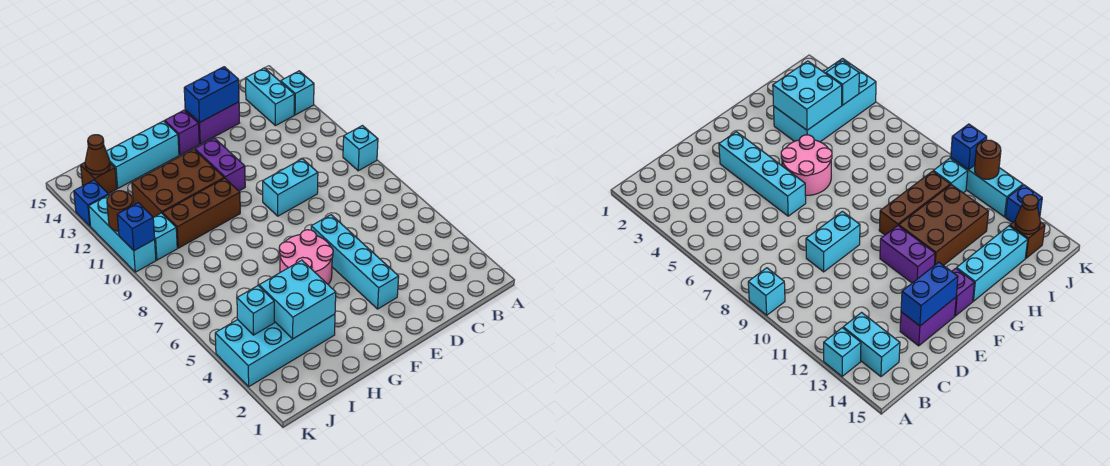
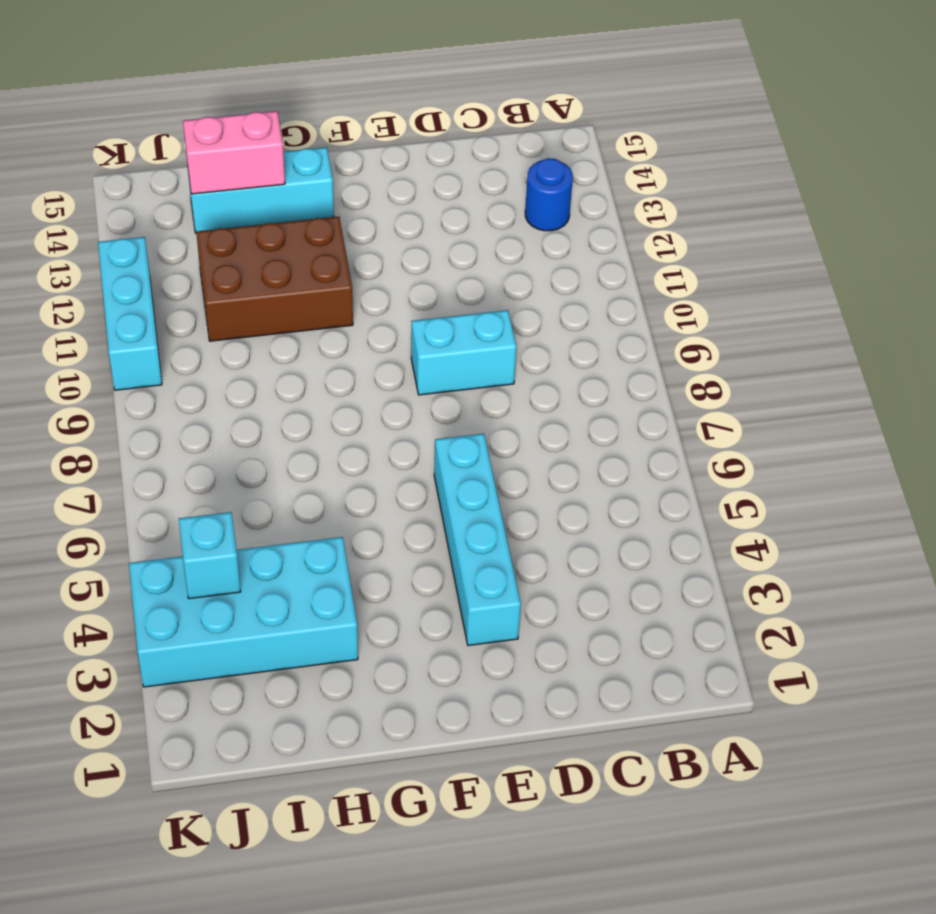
blue round brick B13 level 1 -> cyan brick B13:B14 level 1
pink brick H14:I14 level 2 -> none
none -> cyan brick A9 level 1
none -> cyan brick A13 level 1
none -> purple brick D14:E14 level 1

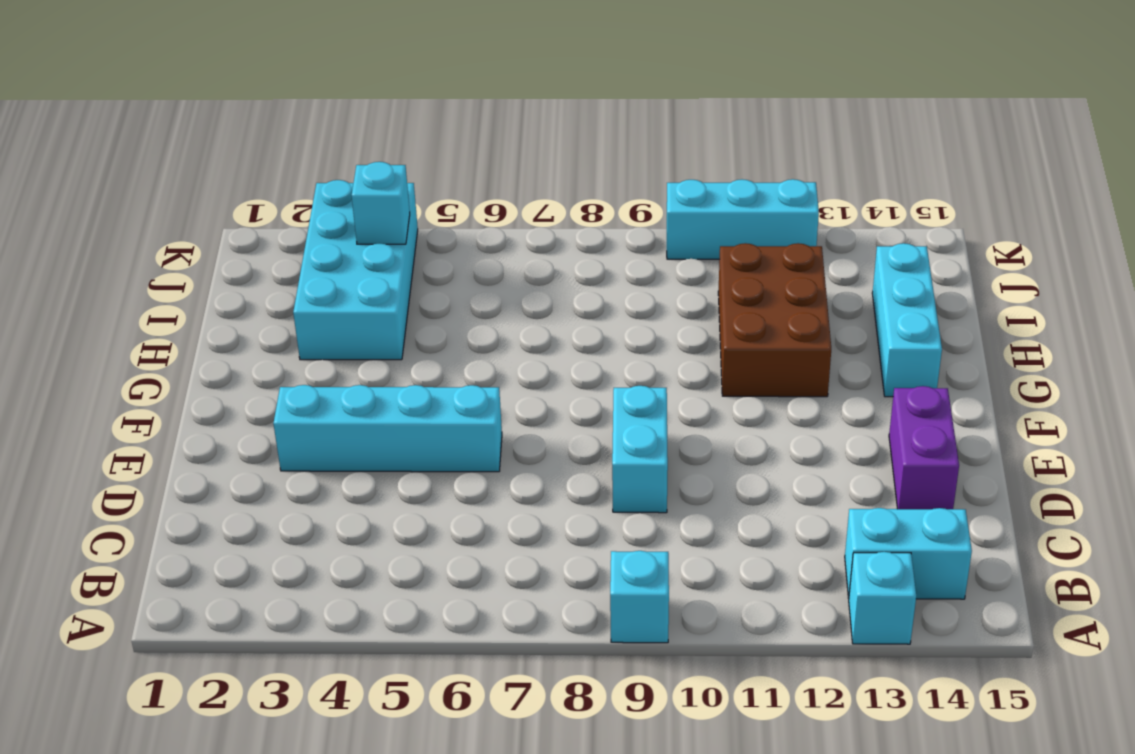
none -> pink round brick F5:G6 level 1
none -> purple brick F11:F12 level 1
none -> purple brick F14 level 1

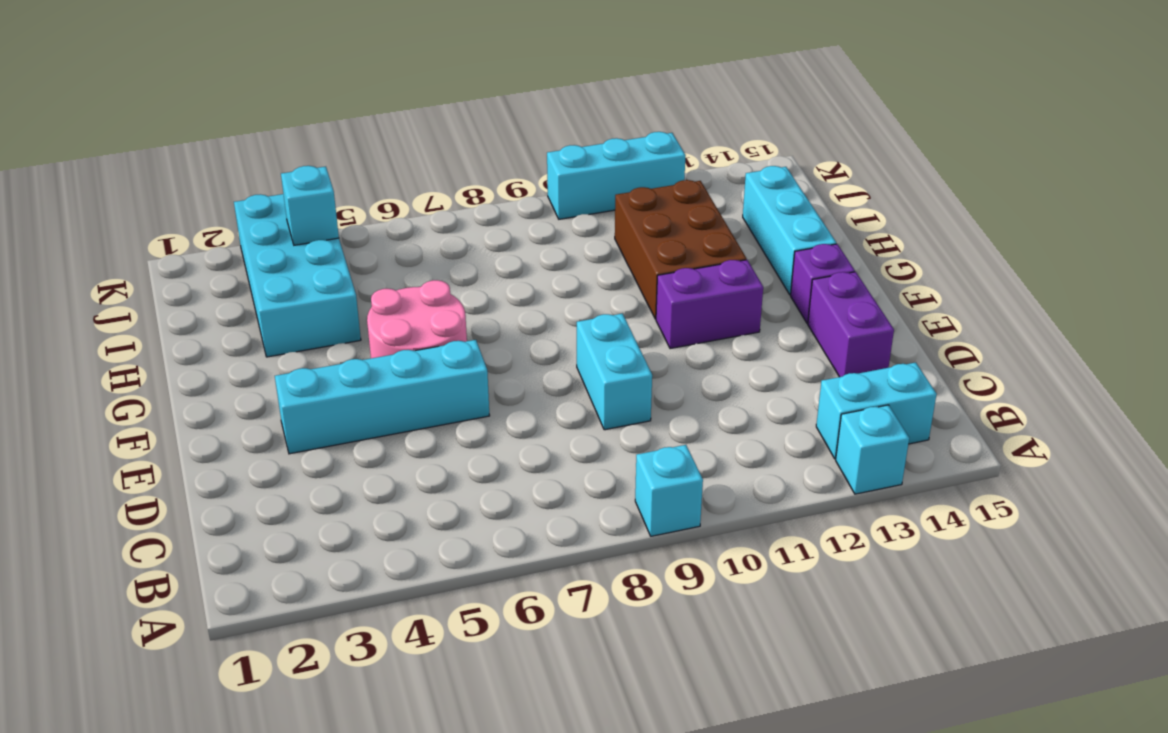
none -> brown brick G10:I10 level 1
none -> cyan brick J10 level 1
none -> brown brick J14 level 1

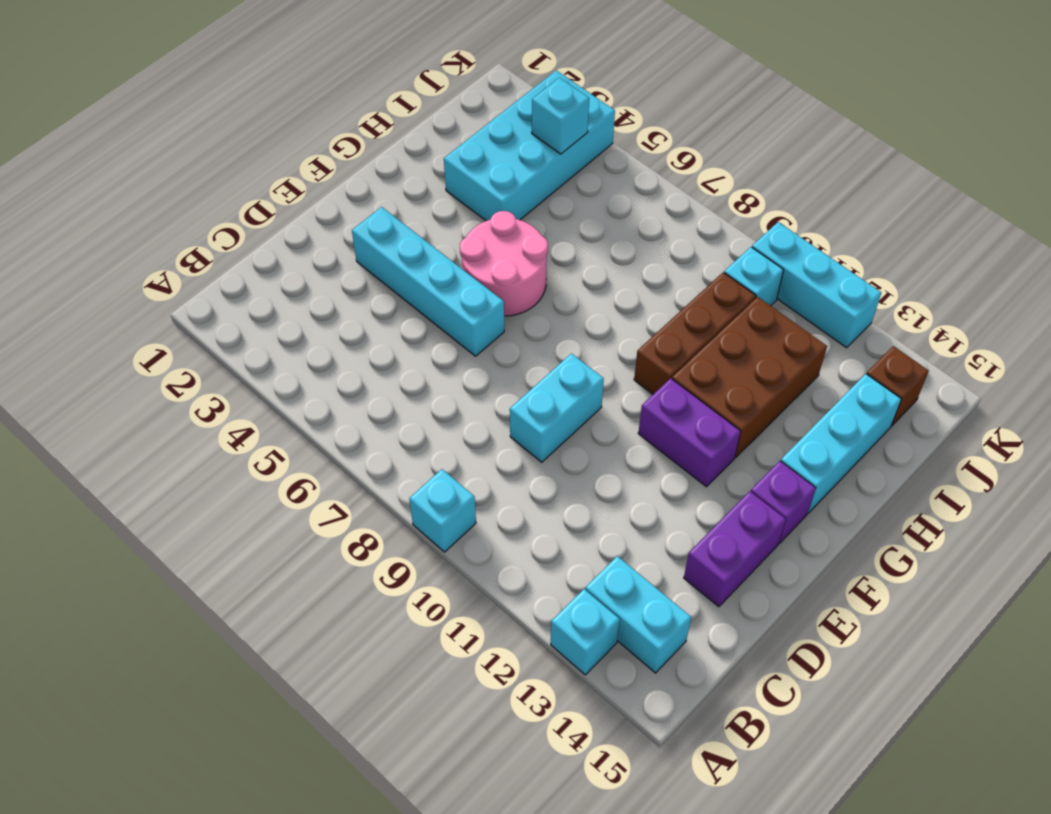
none -> blue brick K13 level 1
none -> blue brick D14:E14 level 2
none -> cyan brick H3:I4 level 2

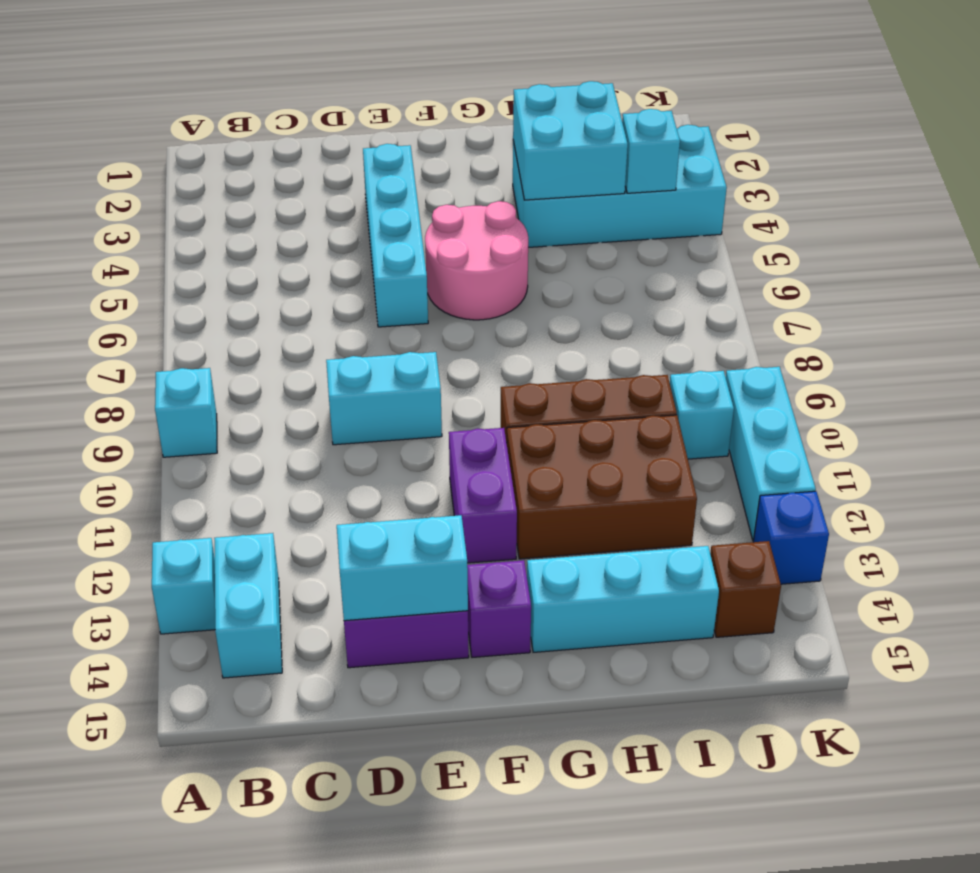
cyan brick D14:E14 level 2 -> blue brick D14:E14 level 2
none -> brown cone J14 level 2
none -> blue brick K10 level 2
none -> brown round brick K11 level 2

